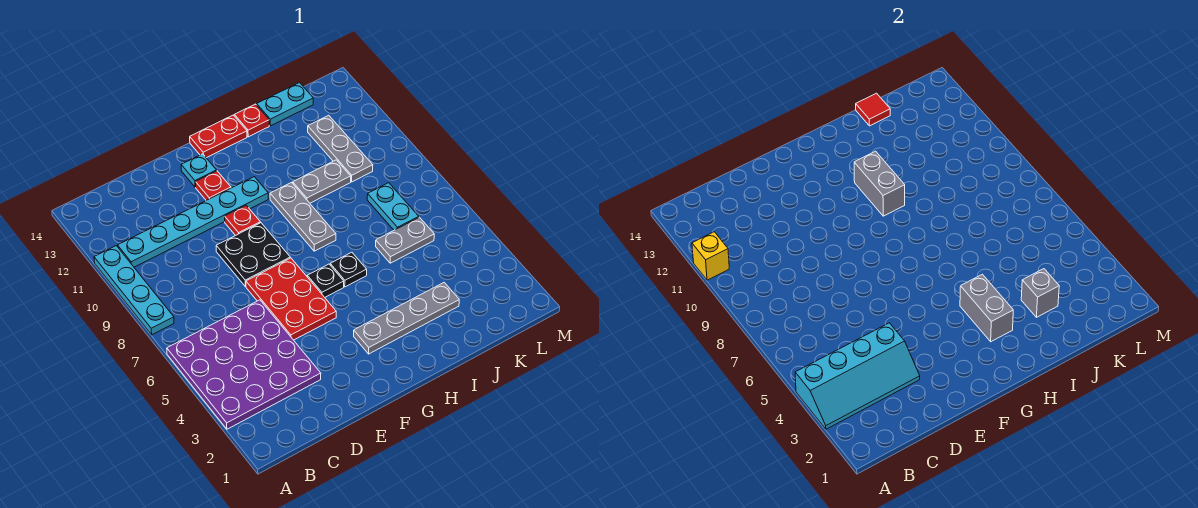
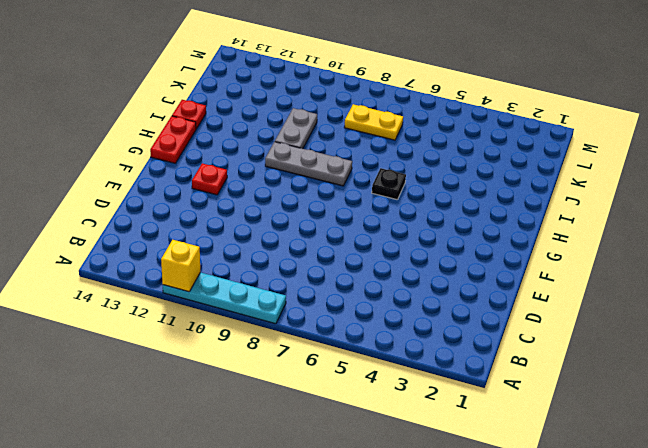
yellow plate K7:K8 level 1 -> cyan plate K7:K8 level 1
none -> purple plate A3:D6 level 1
none -> cyan plate B11:G11 level 1
none -> red plate E5:F7 level 1

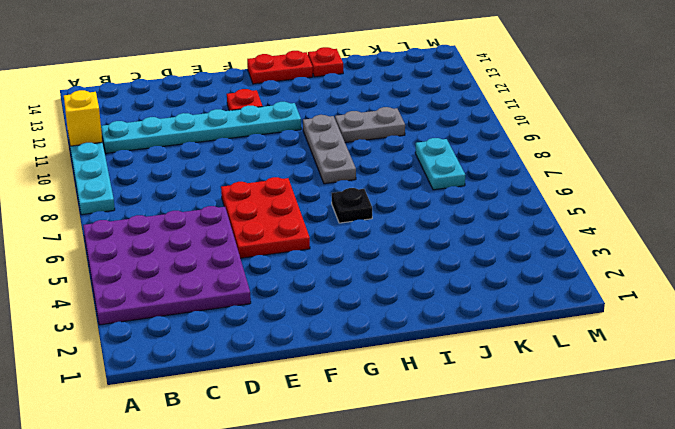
none -> black plate E8:F9 level 1
none -> red plate F10 level 1
none -> cyan plate F13 level 1

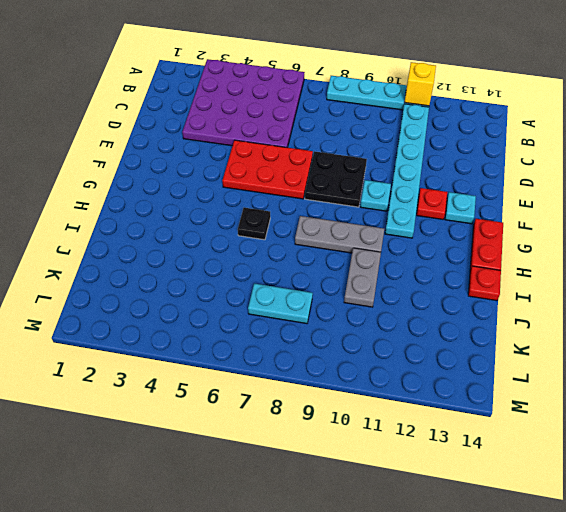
cyan plate F10 level 1 -> red plate F10 level 1
none -> grey plate G3:J3 level 1
none -> black plate G6 level 1
none -> grey plate J6:K6 level 1

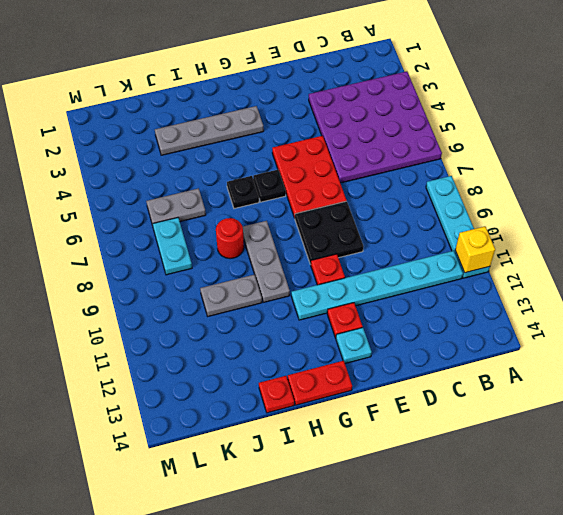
red round brick I8 level 1 -> none
none -> cyan plate J14:K14 level 1
none -> grey plate K10:K12 level 1
none -> cyan slope A3:D4 level 2 top 4

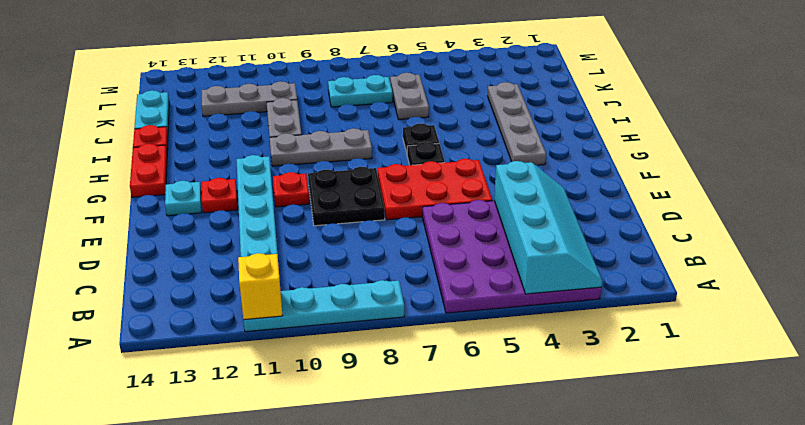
none -> grey brick H3:H4 level 2
none -> grey brick H10:H11 level 2
none -> grey brick J3 level 2

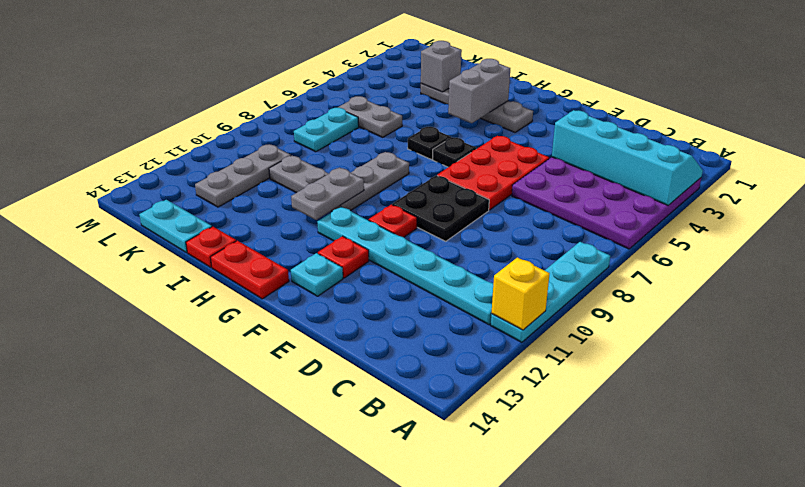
grey plate H10:H11 level 2 -> grey brick H10:H11 level 2
none -> red tile J14 level 2

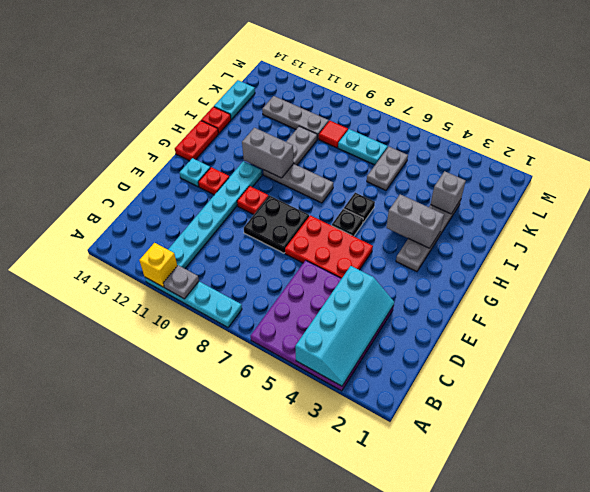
grey plate A10 level 2 -> none
red tile K9 level 1 -> red tile J14 level 2

